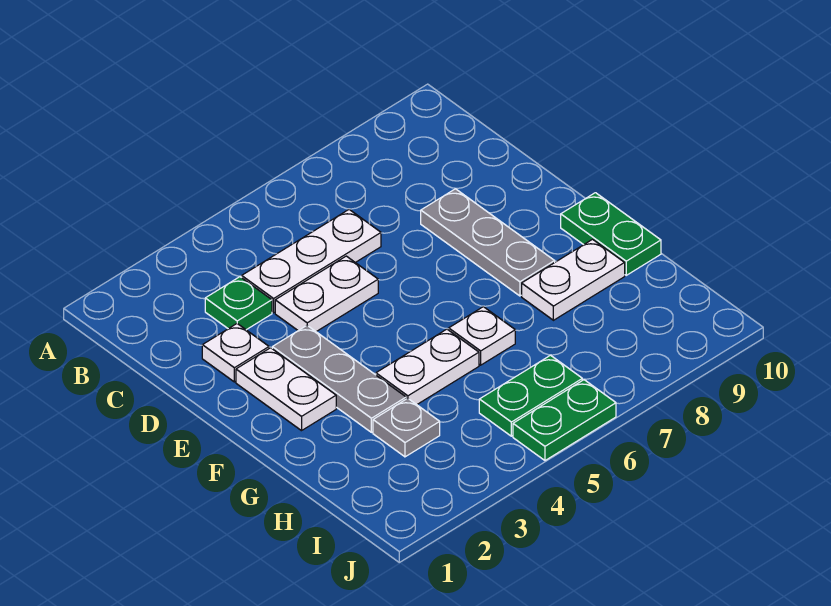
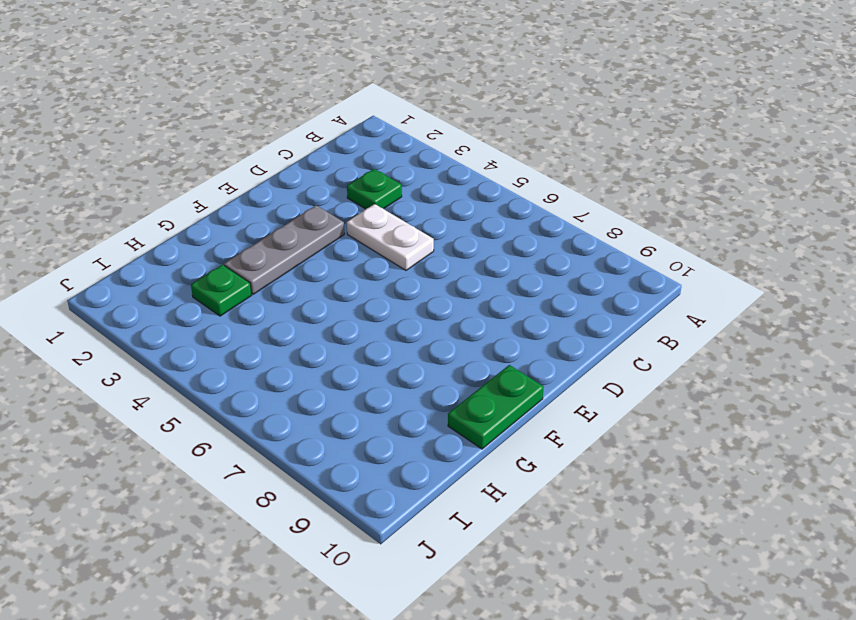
green plate H3 level 1 -> grey plate H3 level 1
none -> white plate C4:C6 level 1
none -> white plate D2 level 1
none -> grey plate D8:F8 level 1

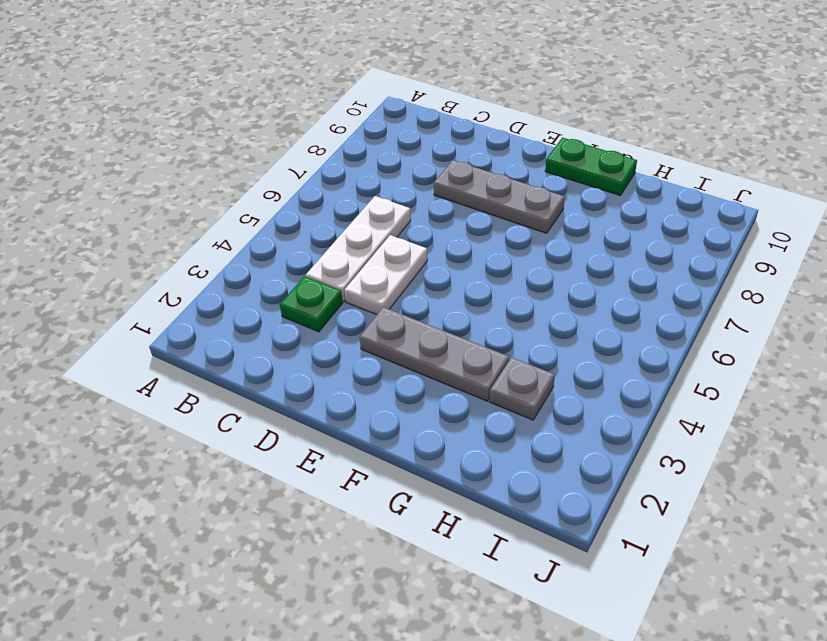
none -> white plate D2 level 1
none -> white plate E2:F2 level 1
none -> white plate G4:G5 level 1

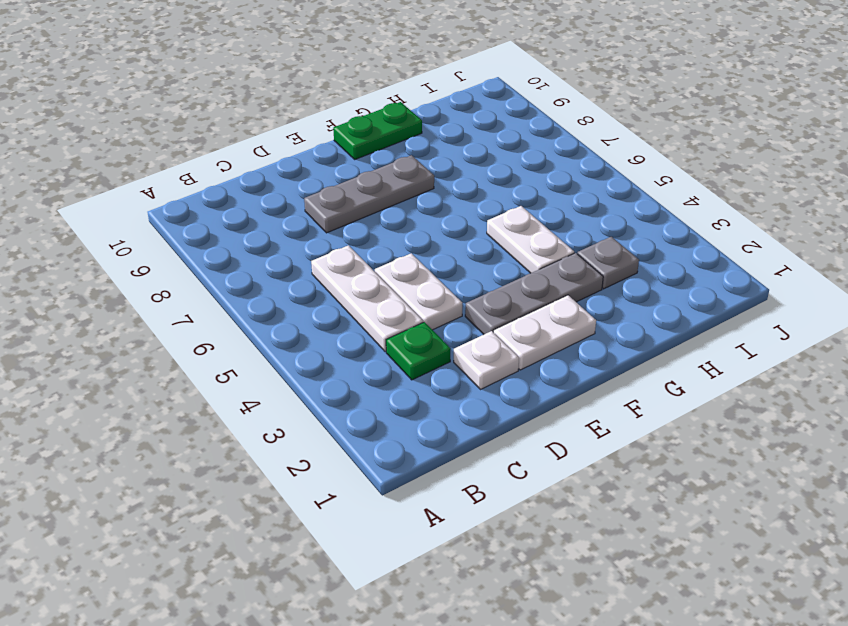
none -> white plate G6 level 1
none -> white plate G8:G9 level 1
none -> green plate I5:I6 level 1

